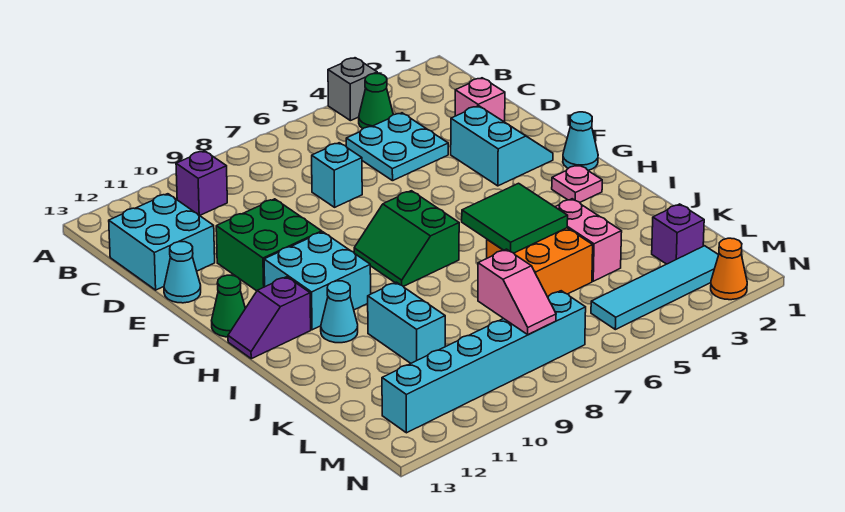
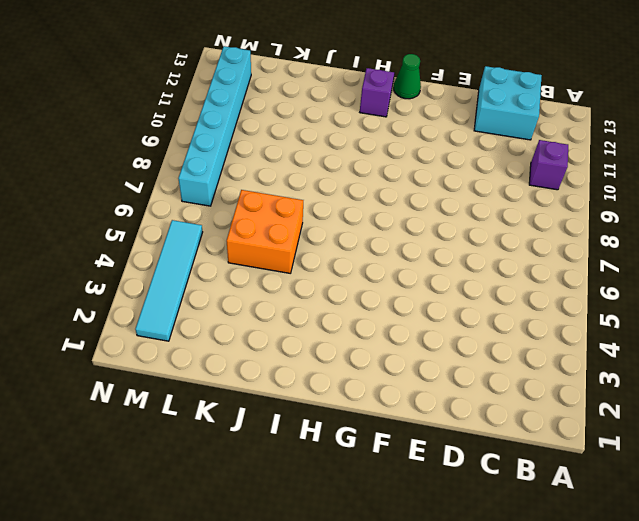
none -> grey brick A4 level 1
none -> green cone B4 level 1
none -> cyan plate C4:D5 level 1

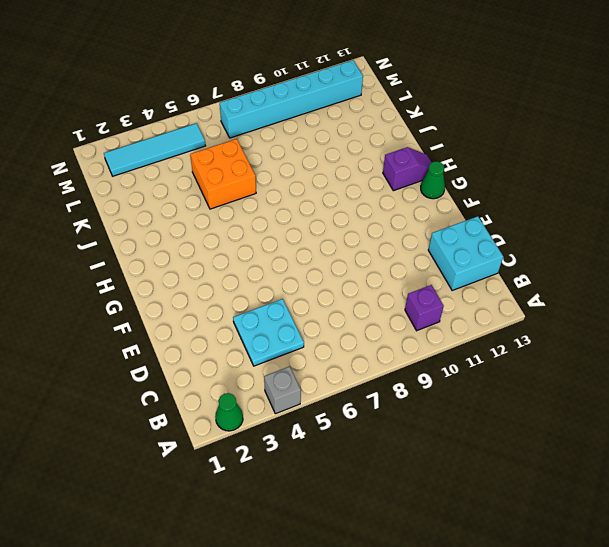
green cone A2 level 1 -> green cone B4 level 1
none -> pink brick D2 level 1
none -> cyan brick D7 level 1
none -> cyan slope E2:F3 level 1 top 3

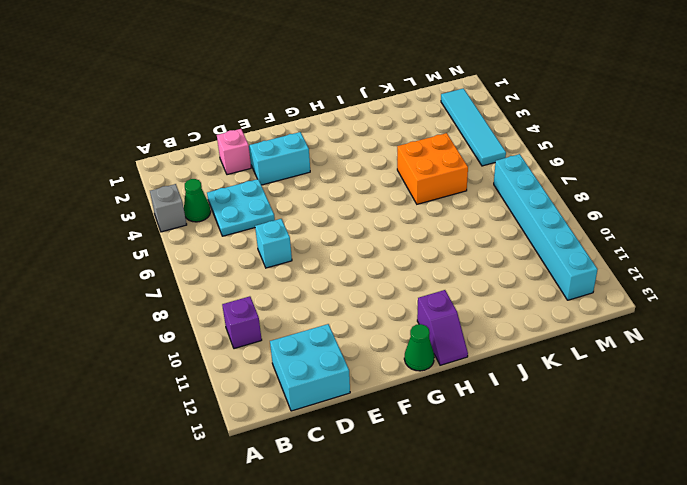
none -> green brick E10:F11 level 1
none -> cyan cone E13 level 1
none -> cyan cone G1 level 1

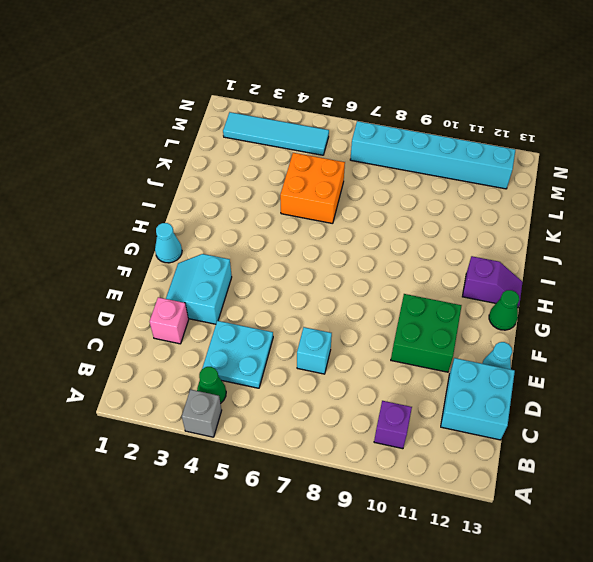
none -> green slope G7:H8 level 1 top 7
none -> cyan brick G10:H11 level 1
none -> pink plate H2 level 1

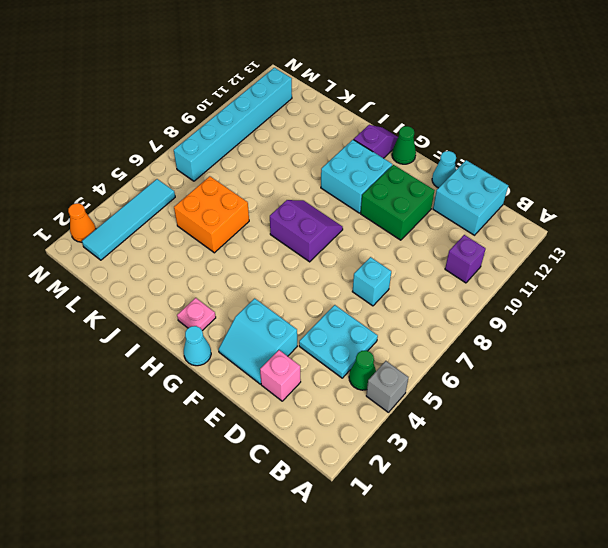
purple slope G7:H8 level 1 top 7 -> green slope G7:H8 level 1 top 7
none -> cyan cone I11 level 1
none -> pink brick J4:K4 level 1
none -> cyan brick J10:K10 level 1

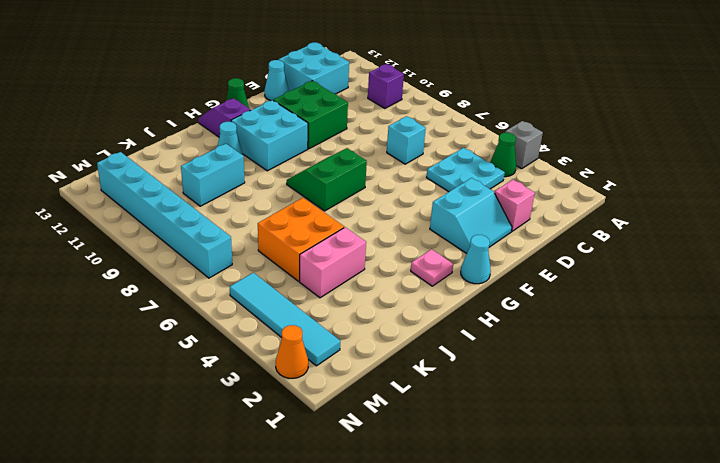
none -> purple brick L2 level 1
none -> green tile I5:J6 level 2
none -> pink slope L8:M8 level 2 top L

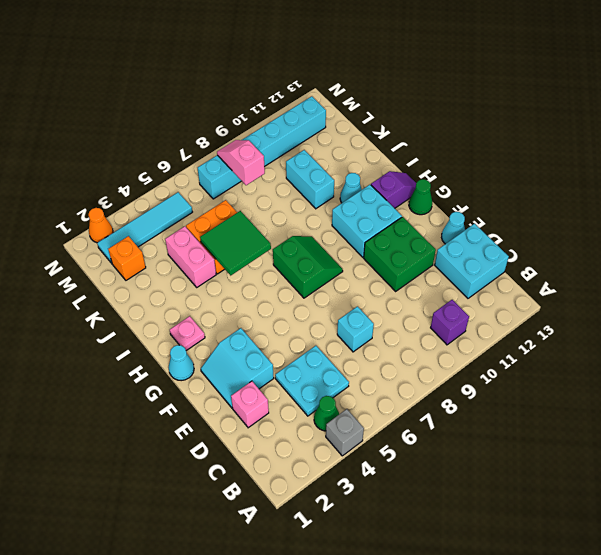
orange brick L2 level 1 -> purple brick L2 level 1

